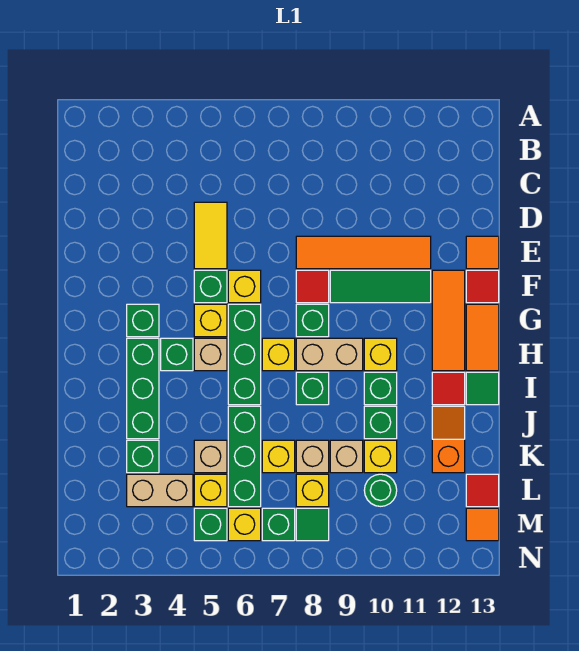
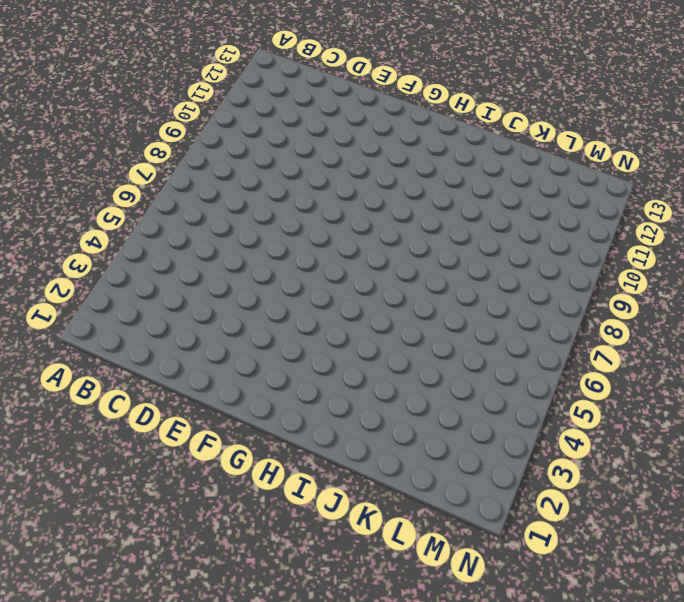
none -> yellow tile D5:E5 level 1
none -> orange tile E8:E11 level 1
none -> orange tile E13 level 1
none -> green brick F5 level 1

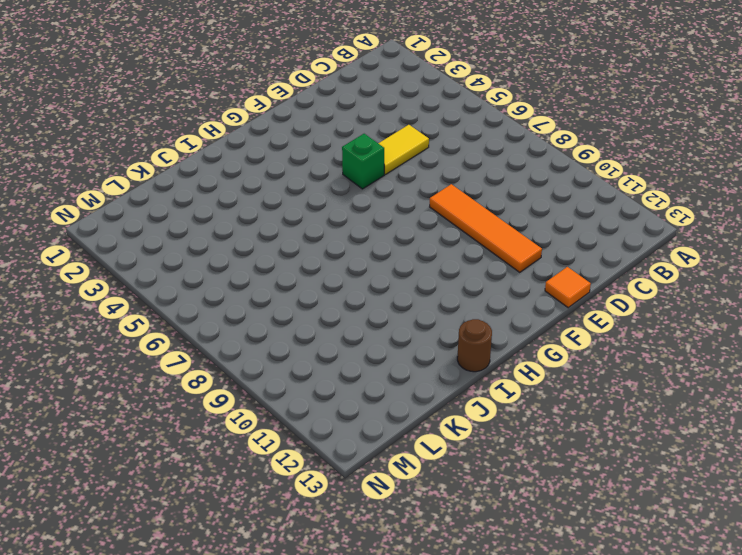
brown round brick I13 level 1 -> green tile I13 level 1
none -> yellow brick F6 level 1
none -> red tile F8 level 1
none -> green tile F9:F11 level 1
none -> orange tile F12:H12 level 1

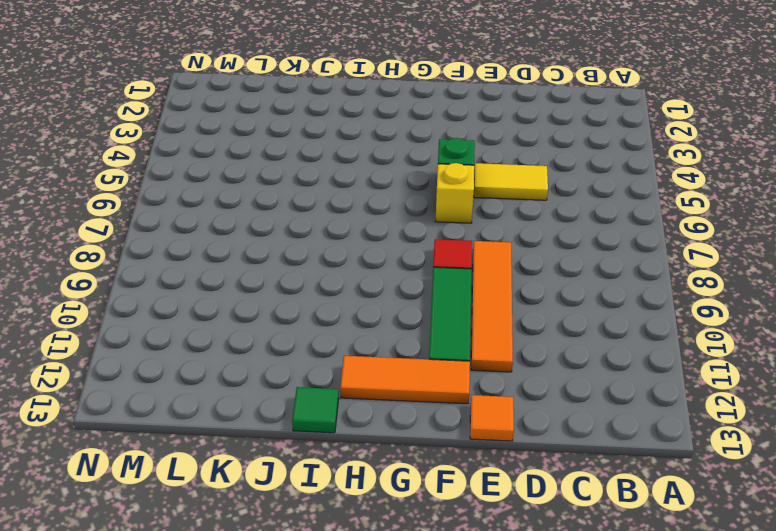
none -> red tile F13 level 1
none -> green brick G3 level 1
none -> yellow brick G5 level 1
none -> green brick G6:I6 level 1

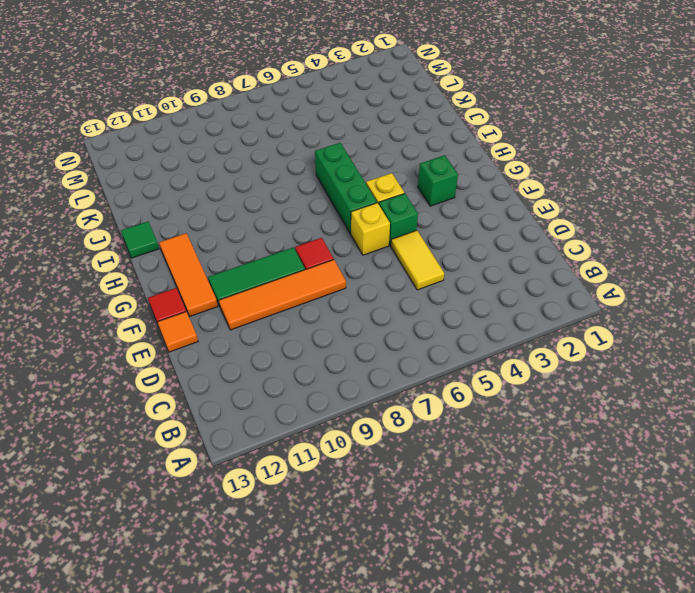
none -> green brick G8 level 1
none -> orange tile G13:H13 level 1
none -> green brick H3:J3 level 1
none -> green brick H4 level 1

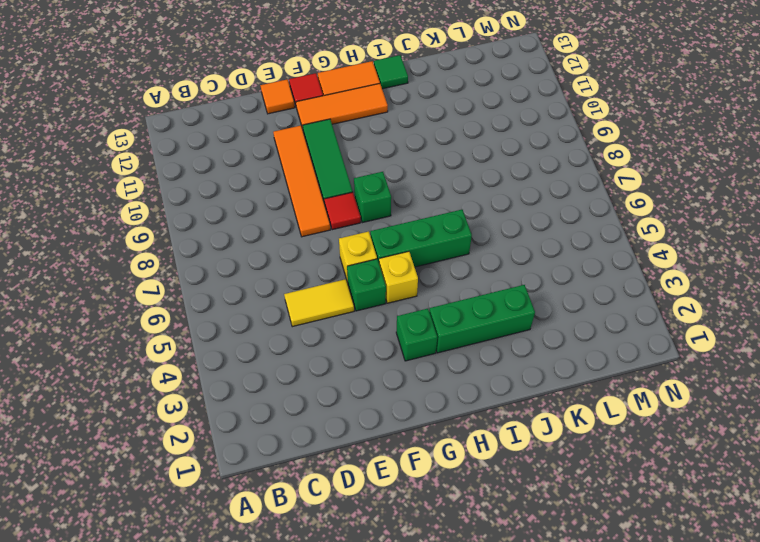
none -> green brick H4 level 1
none -> tan brick H5 level 1
none -> yellow brick H7 level 1
none -> tan brick H8:H9 level 1

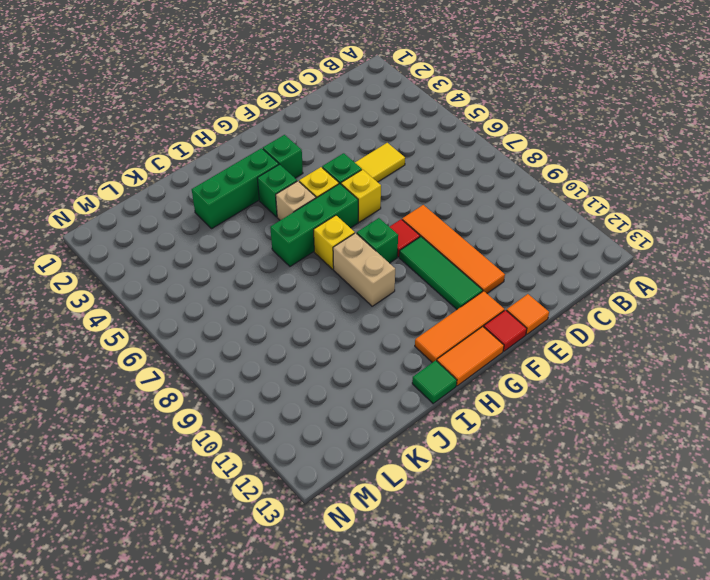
none -> yellow brick H10 level 1
none -> green brick I8 level 1
none -> green brick I10 level 1
none -> red tile I12 level 1

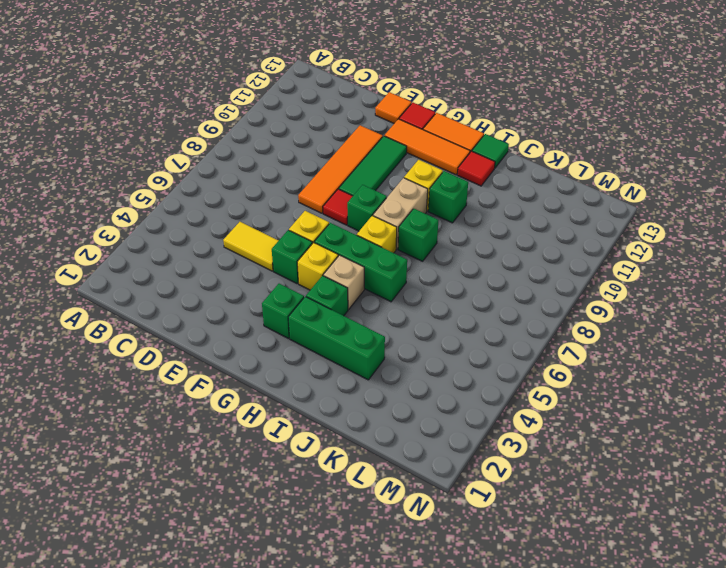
none -> green brick J6:L6 level 1
none -> green brick J10 level 1
none -> orange slope J12:K12 level 1 top K
none -> green brick K3 level 1

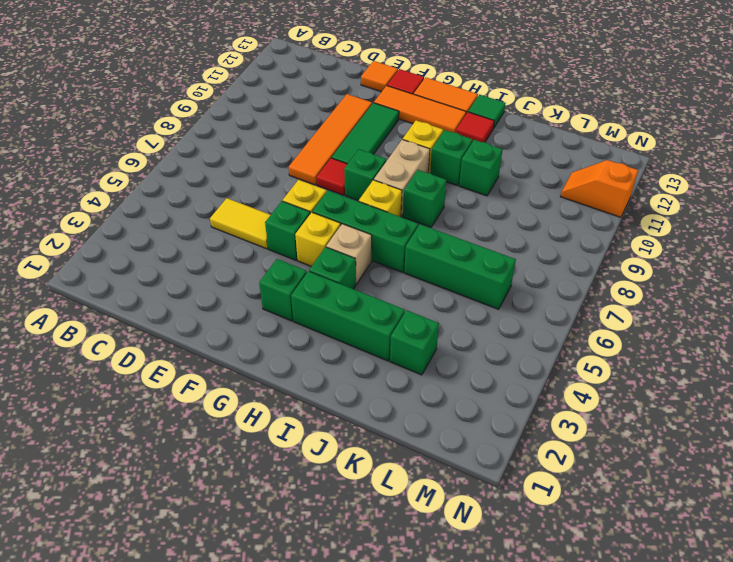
orange slope M11:N11 level 1 top N -> orange slope J12:K12 level 1 top K
none -> tan brick K5 level 1
none -> yellow brick K7 level 1
none -> tan brick K8 level 1
none -> tan brick K9 level 1

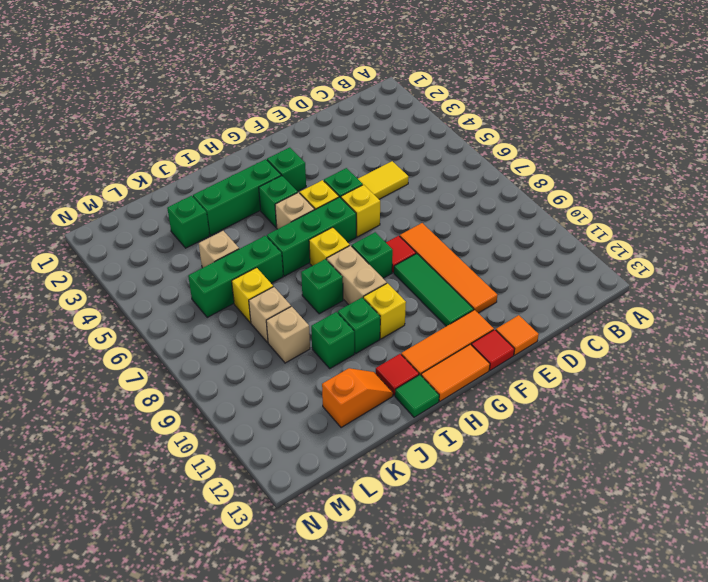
none -> yellow brick K10 level 1
none -> tan brick L3:L4 level 1
none -> yellow brick L5 level 1
none -> yellow brick L8 level 1

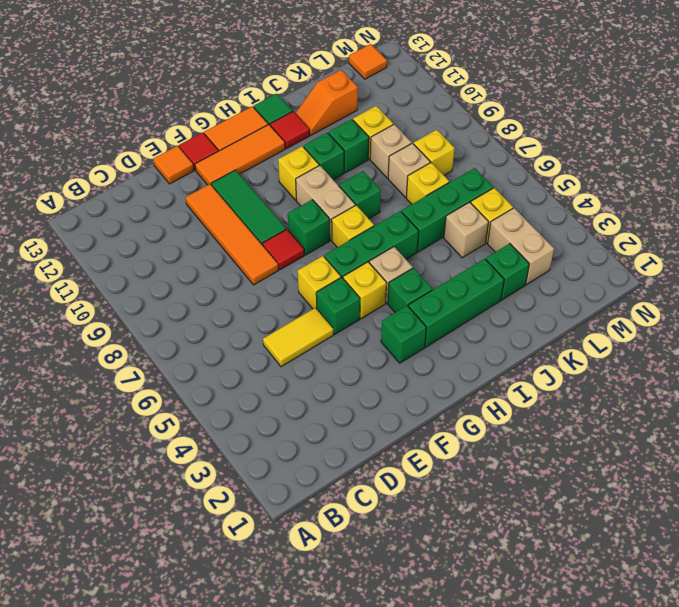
none -> green round brick L10 level 1
none -> red tile L13 level 1
none -> green brick M5 level 1
none -> yellow brick M6 level 1

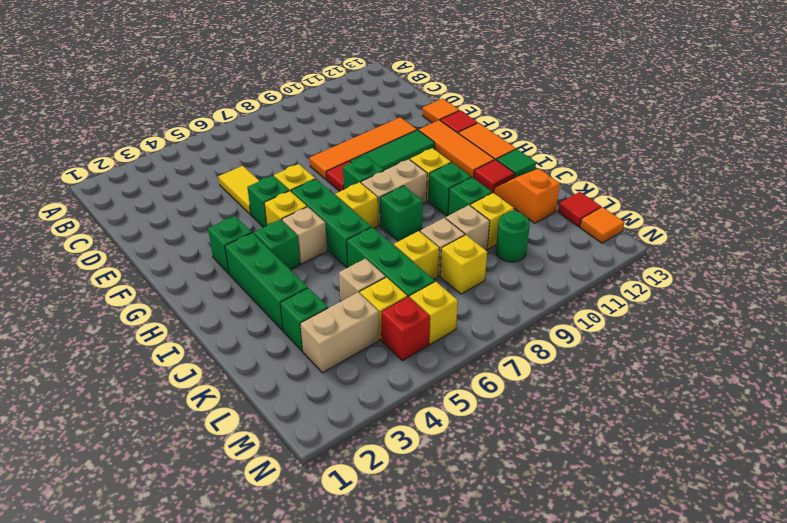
red brick M5 level 1 -> green brick M5 level 1
none -> green brick M7 level 1
none -> green tile M8 level 1

